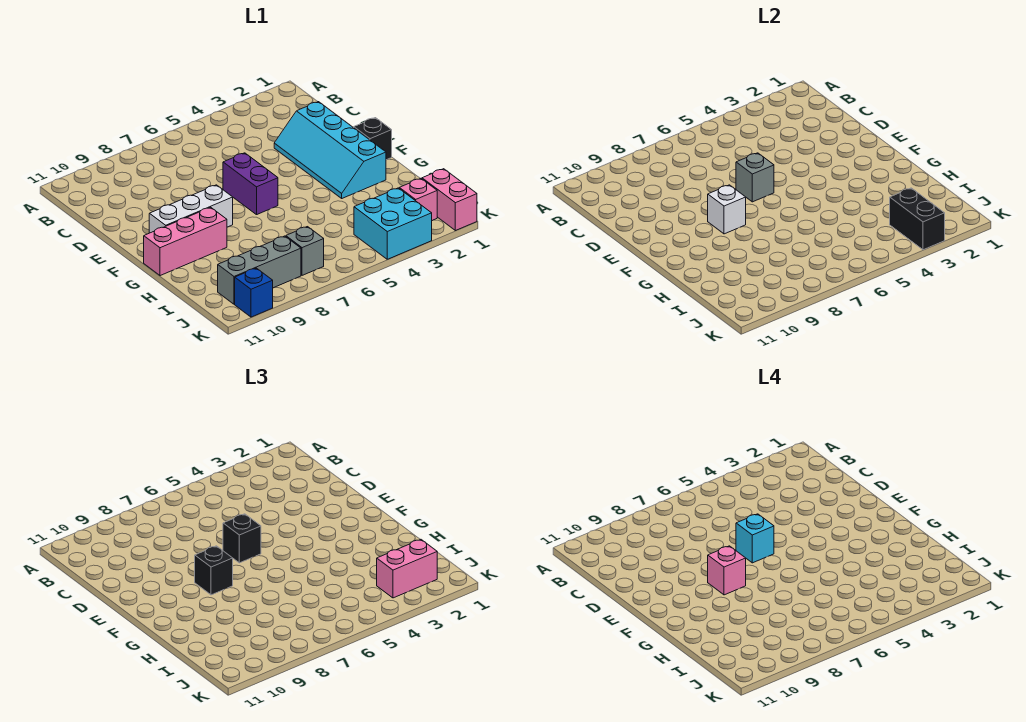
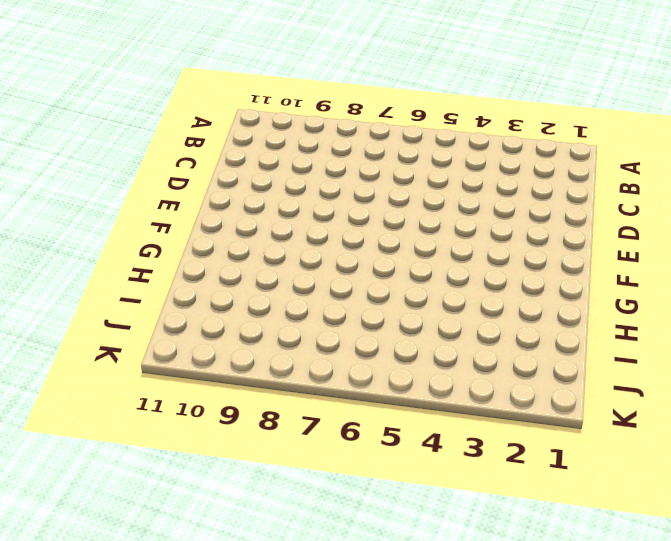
none -> cyan slope D2:G3 level 1 top 2
none -> purple brick E6:F6 level 1
none -> black brick F1 level 1

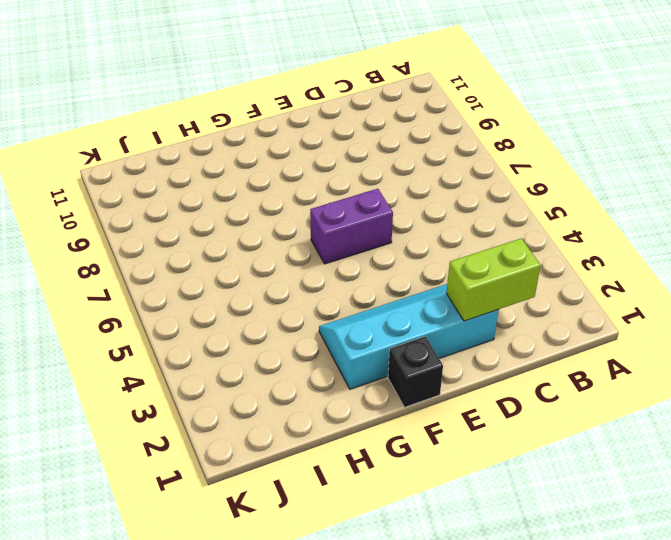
lime brick C2:D2 level 2 -> none
none -> white brick F8:F10 level 1
none -> pink brick G9:G11 level 1
none -> pink brick J1:K1 level 1

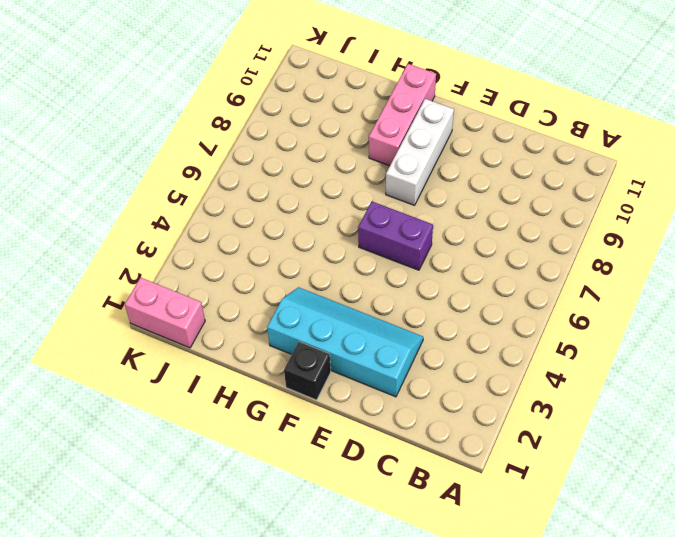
none -> pink brick J2 level 1
none -> cyan brick J3:K4 level 1
none -> grey brick J7 level 1

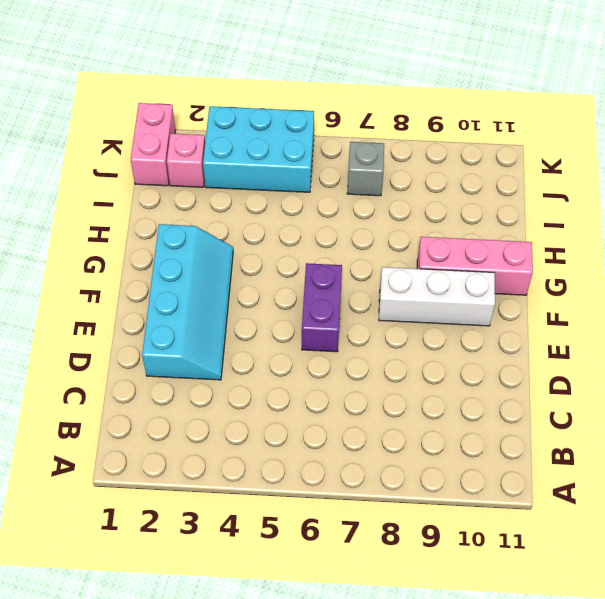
cyan brick J3:K5 level 1 -> cyan brick J3:K4 level 1
none -> black brick F1 level 1
none -> grey brick J8:J10 level 1
none -> blue brick K10 level 1

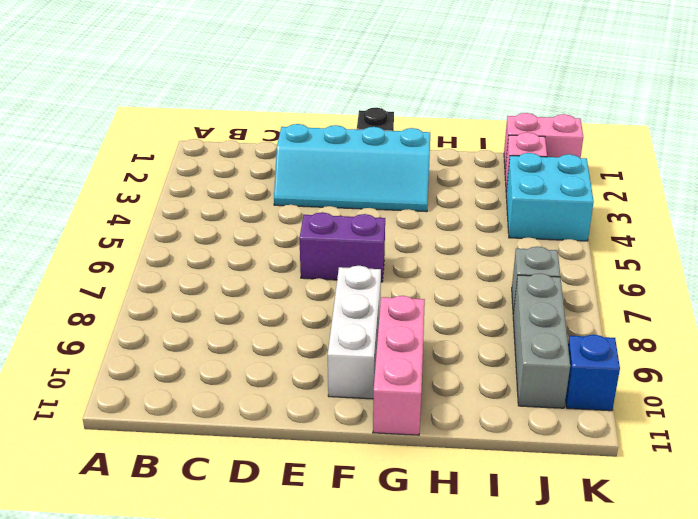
none -> grey brick E6 level 2
none -> white brick F8 level 2
none -> black brick J3:K3 level 2

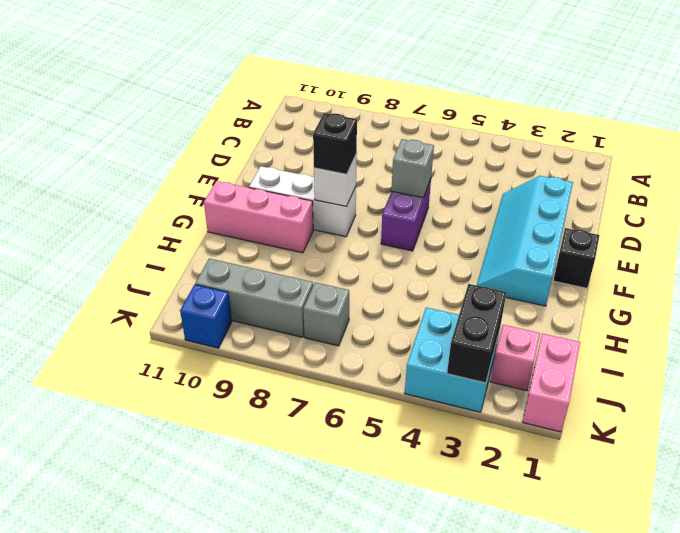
none -> black brick E6 level 3
none -> pink brick J2:J3 level 3
none -> cyan brick E6 level 4

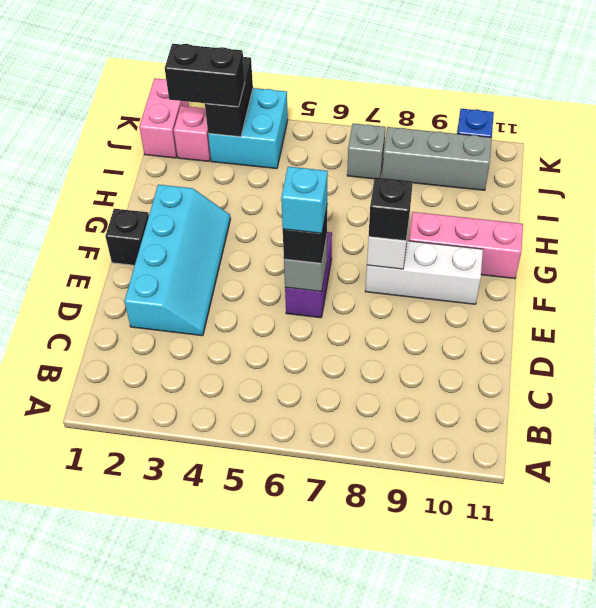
black brick J2:J3 level 3 -> pink brick J2:J3 level 3
none -> pink brick F8 level 4

